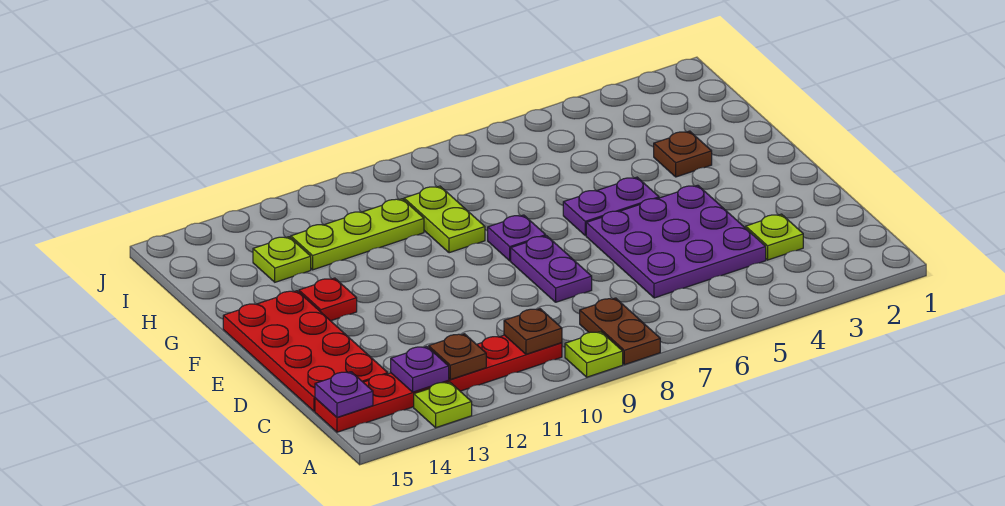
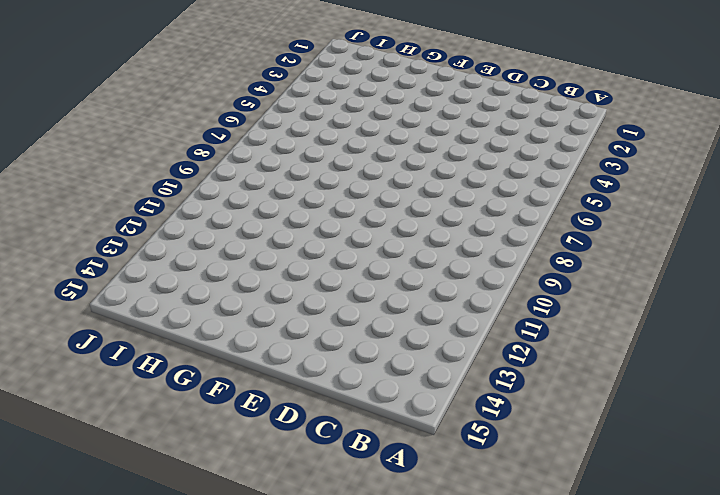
none -> brown plate A8:B8 level 1
none -> lime plate A9 level 1
none -> lime plate A13 level 1

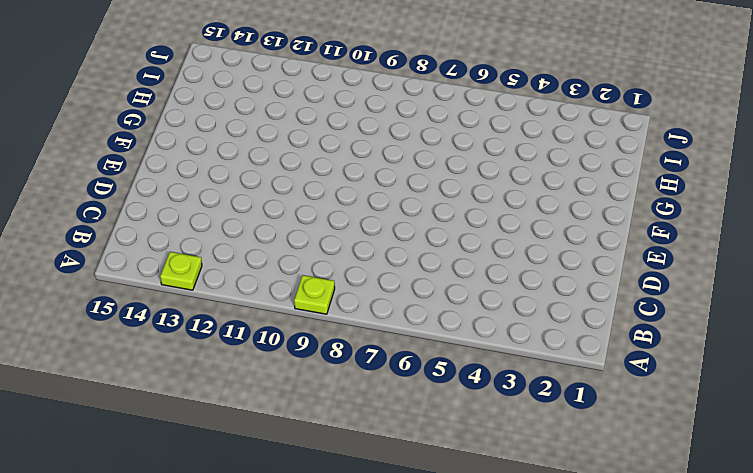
none -> brown plate A8:B8 level 1
none -> red plate B10:B15 level 1
none -> lime plate C3 level 1

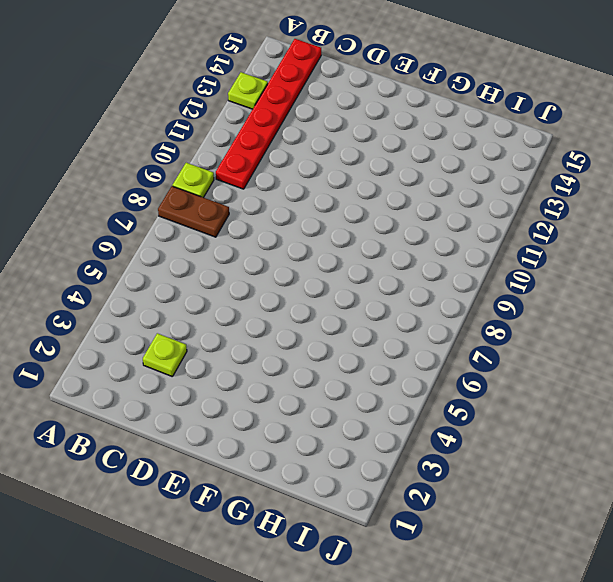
none -> purple plate C4:E6 level 1
none -> red plate C14:F15 level 1
none -> purple plate D8:E8 level 1

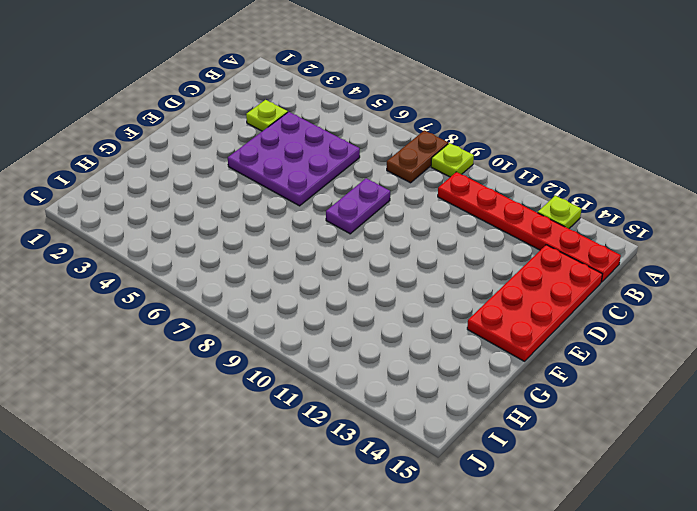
none -> purple plate F5:F6 level 1
none -> purple plate F8 level 1
none -> red plate F13 level 1

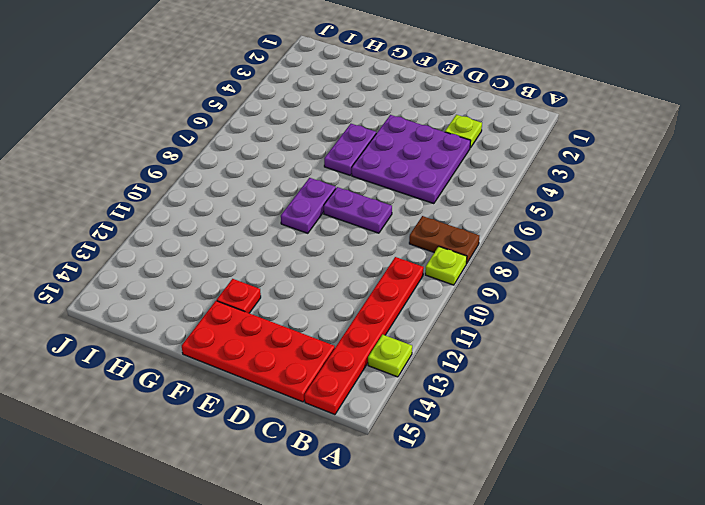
purple plate F8:F9 level 1 -> purple plate F8 level 1
none -> brown plate G3 level 1
none -> lime plate G9:H9 level 1
none -> lime plate H10:H12 level 1

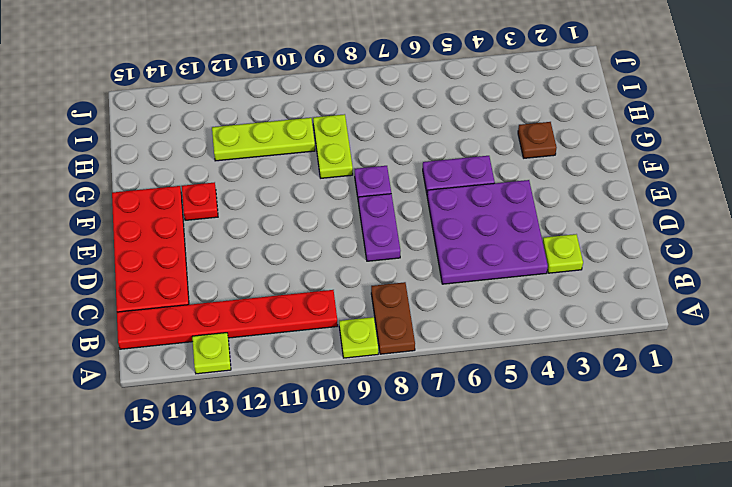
none -> lime plate H13 level 1
none -> brown plate B10 level 2
none -> brown plate B12 level 2

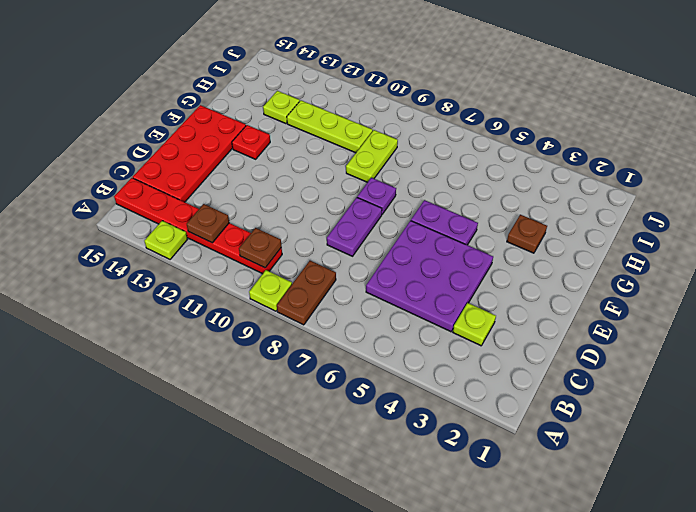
none -> purple plate B13 level 2
none -> purple plate B15 level 2

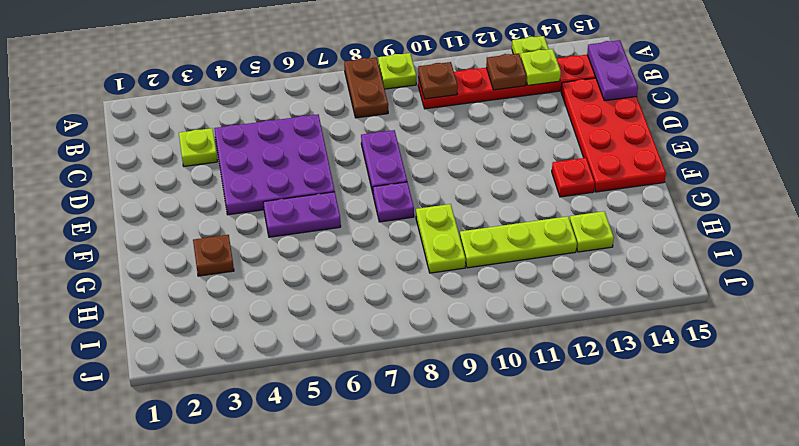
lime plate B13 level 2 -> purple plate B13 level 2
purple plate B15:C15 level 2 -> purple plate B15 level 2

